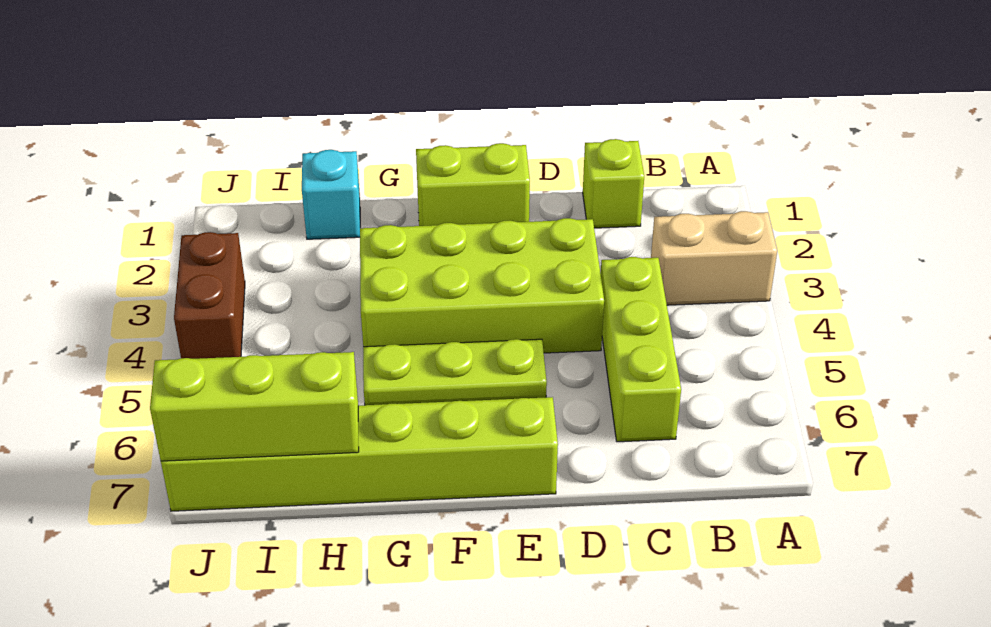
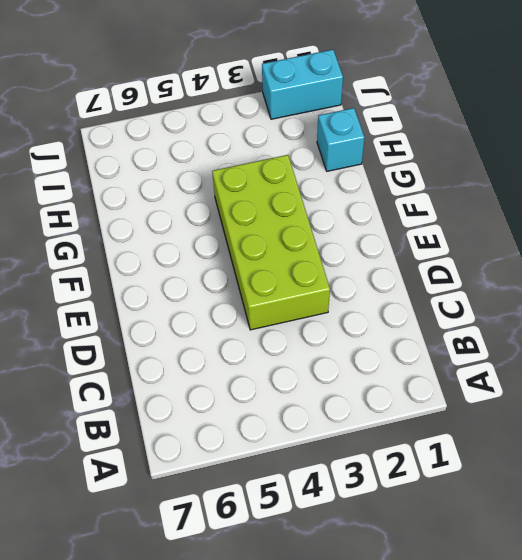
cyan brick J1:J2 level 1 -> none
none -> tan brick A3:B3 level 1
none -> lime brick C1 level 1

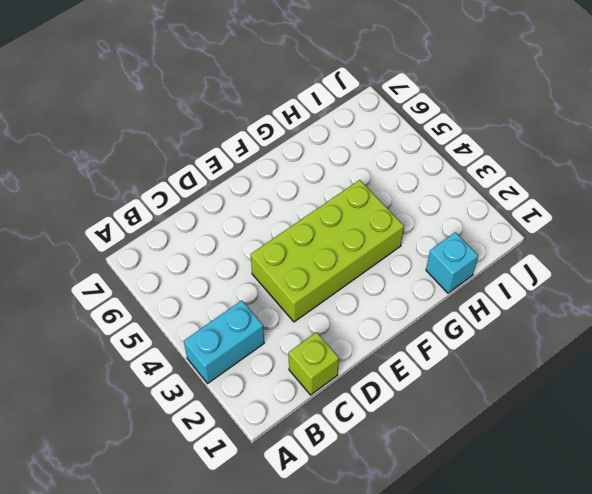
cyan brick A3:B3 level 1 -> tan brick A3:B3 level 1
none -> lime brick C4:C6 level 1
none -> lime brick E1:F1 level 1

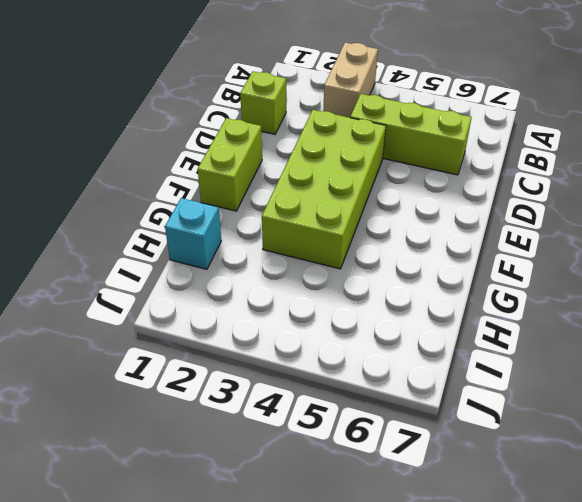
none -> lime plate E5:G5 level 1
none -> lime brick E7:J7 level 1

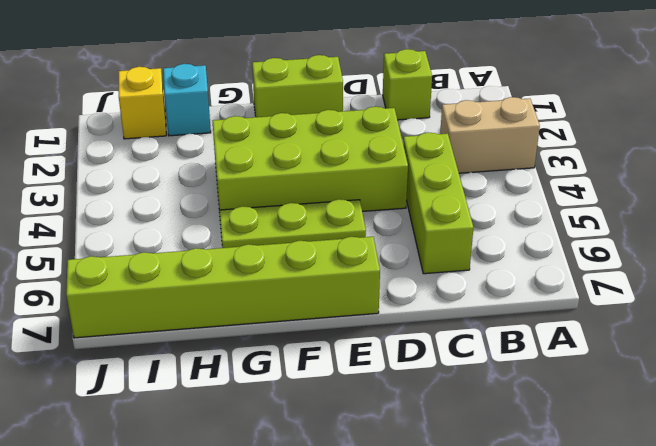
yellow brick I1 level 1 -> none
none -> brown brick J3:J4 level 1
none -> lime brick H7:J7 level 2

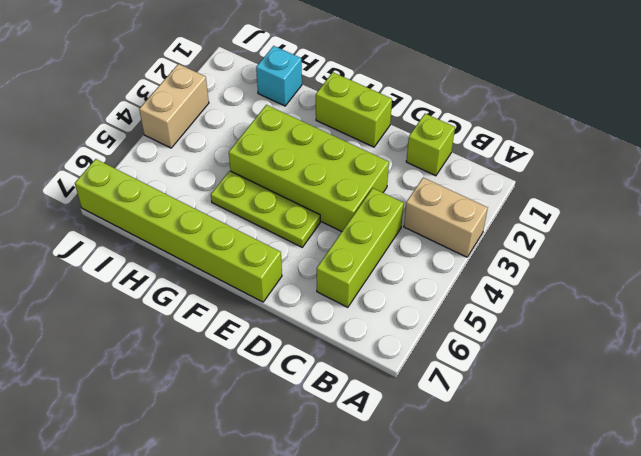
tan brick J3:J4 level 1 -> brown brick J3:J4 level 1
none -> lime brick H7:J7 level 2

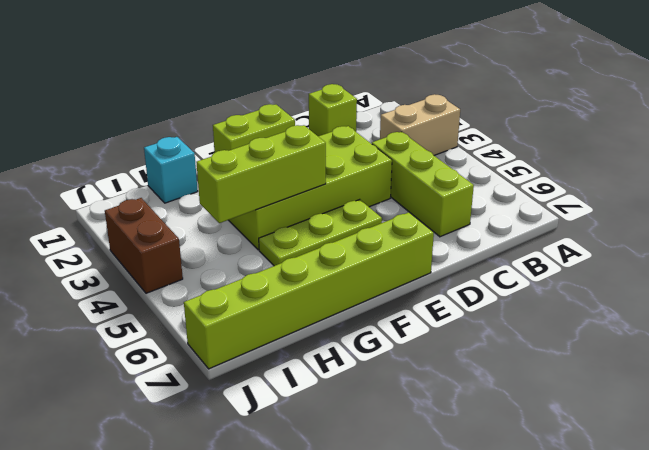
lime brick F4:H4 level 2 -> lime brick H7:J7 level 2

